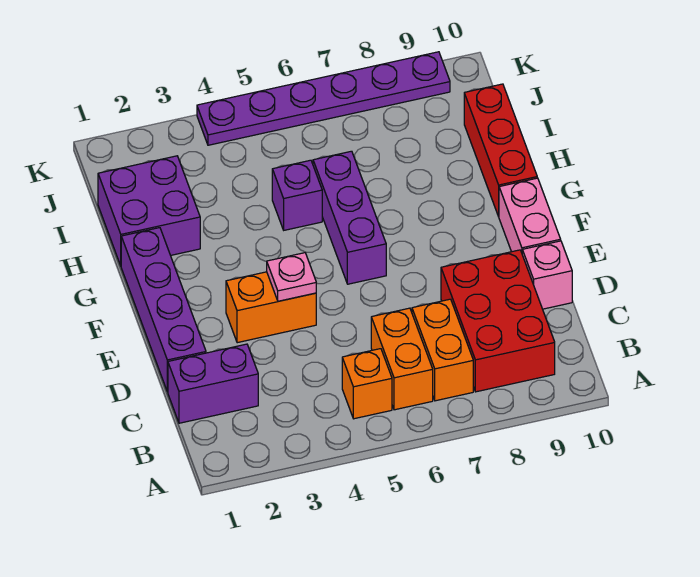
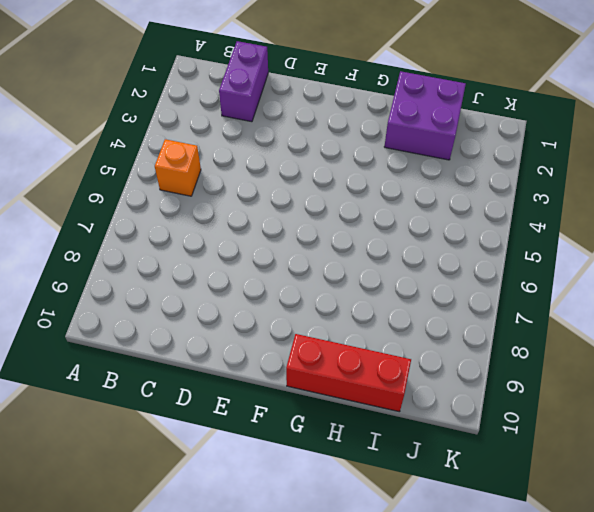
none -> orange brick B6:C6 level 1
none -> orange brick B7:C7 level 1
none -> red brick B8:D9 level 1

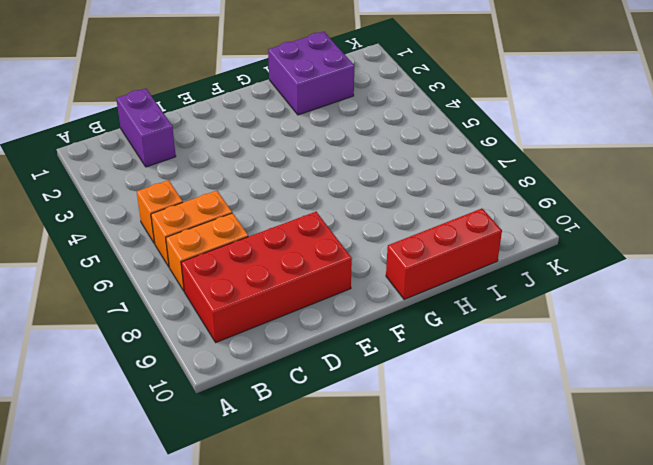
red brick B8:E9 level 1 -> red brick B8:D9 level 1
none -> purple brick D1:G1 level 1
none -> pink brick D10 level 1
none -> orange brick E3:E4 level 1

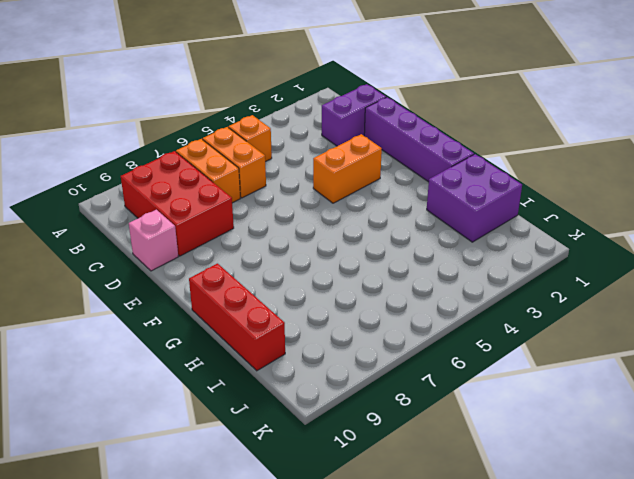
none -> pink brick E10:F10 level 1
none -> purple brick F6:H6 level 1
none -> purple brick H5 level 1

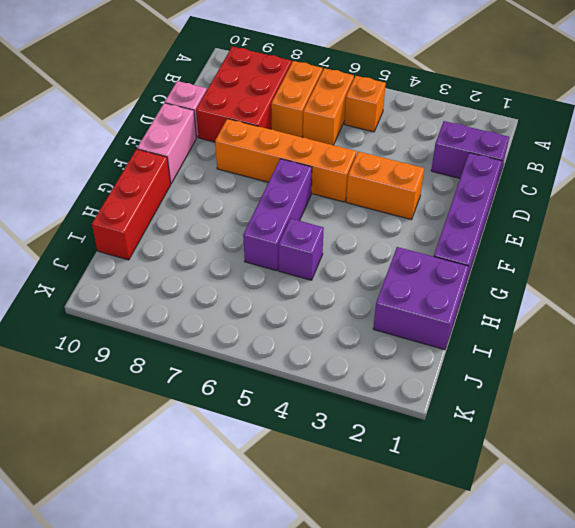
orange brick E5:E8 level 1 -> none
none -> purple plate K4:K9 level 1
none -> pink plate E4 level 2

